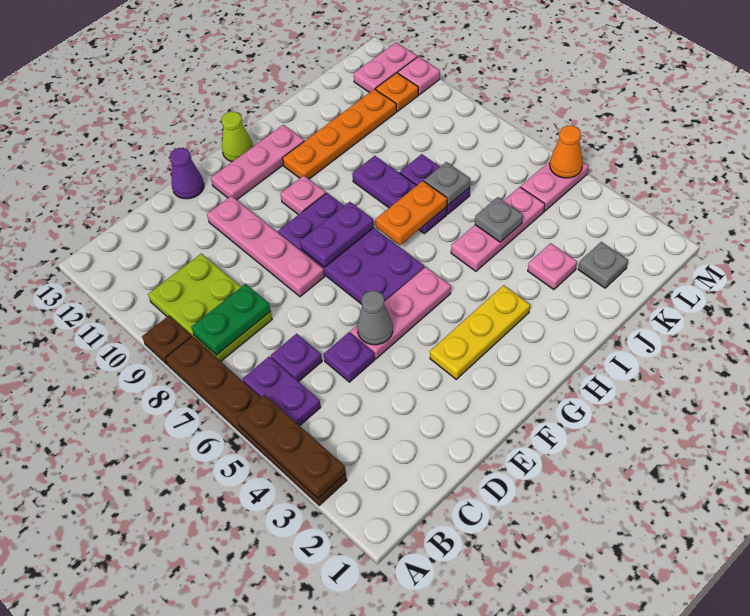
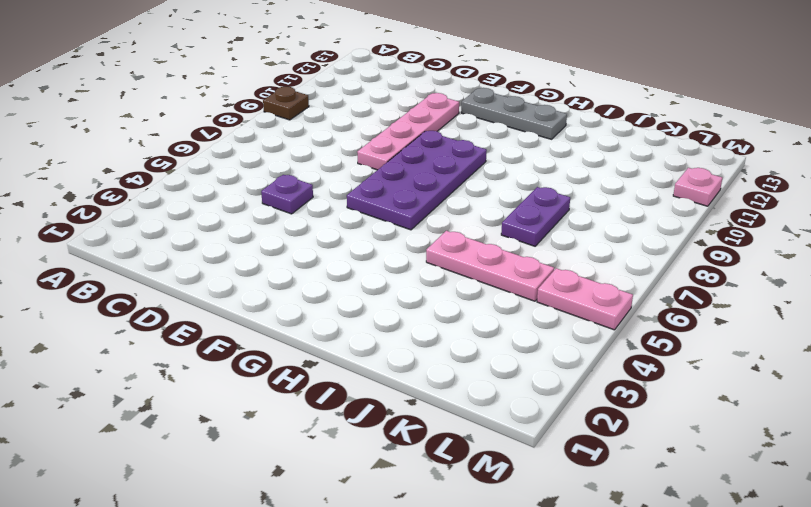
grey plate F12:H12 level 1 -> pink plate F12:H12 level 1
none -> brown plate A3:A8 level 1
none -> purple plate B5:B6 level 1
none -> lime plate B8:C10 level 1
none -> purple plate C6 level 1

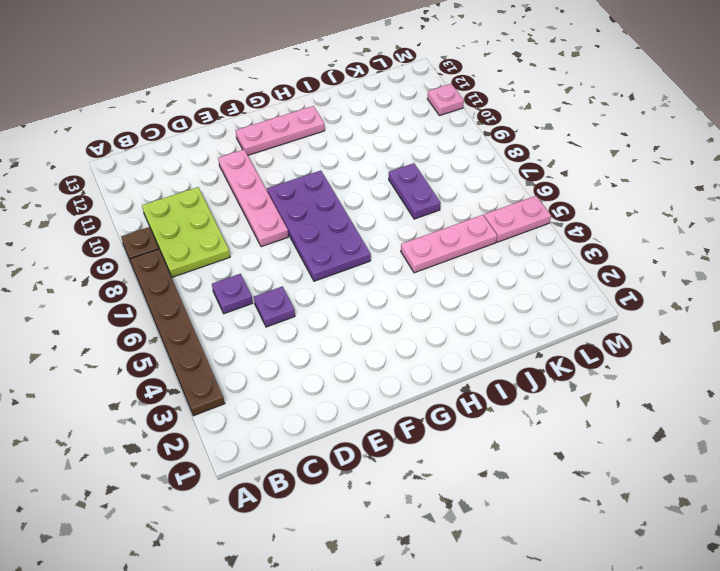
none -> purple plate B5:B6 level 1
none -> pink plate E5:G5 level 1
none -> purple cone E13 level 1
none -> yellow plate F3:H3 level 1

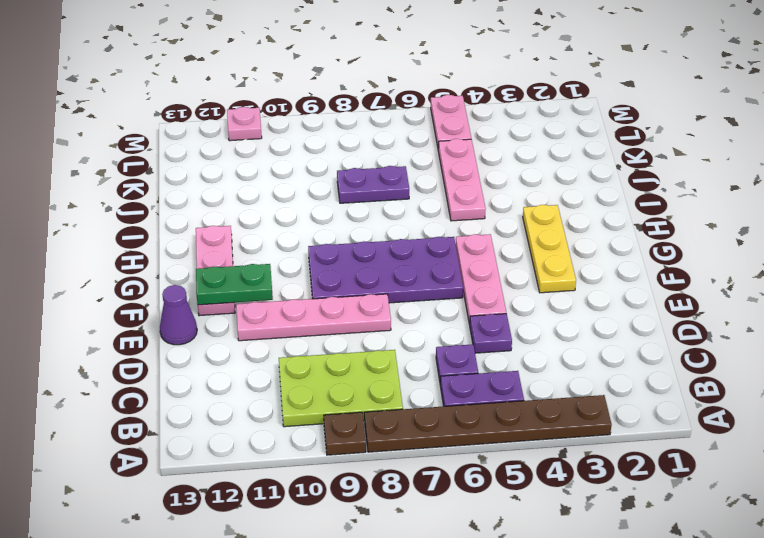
green plate F11:F12 level 2 -> green plate B8:C8 level 2
none -> pink plate G10 level 1
none -> lime cone G13 level 1
none -> orange plate H11:K11 level 1
none -> purple plate I7:I9 level 1

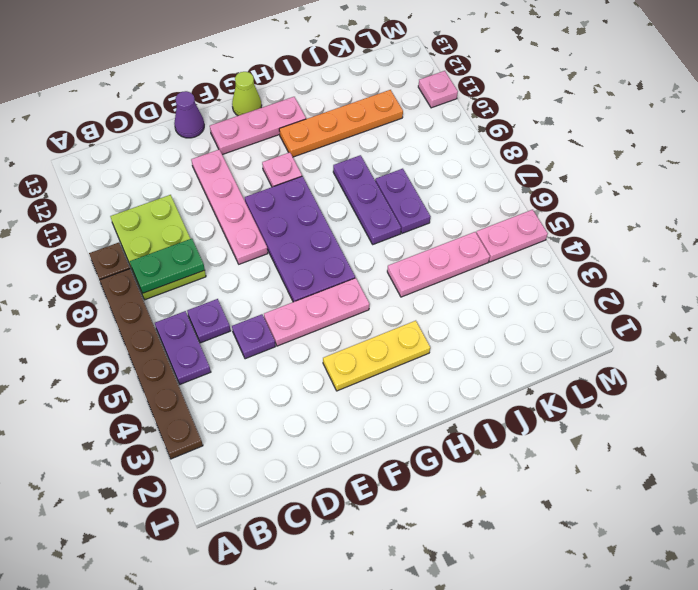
none -> pink plate J3 level 1
none -> grey plate K2 level 1
none -> orange plate L11 level 1
none -> pink plate L12:M12 level 1

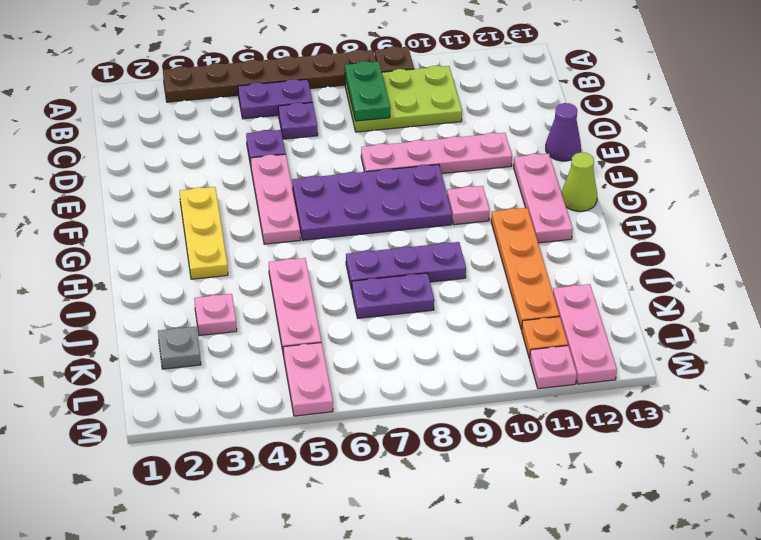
pink plate K12:M12 level 1 -> pink plate L12:M12 level 1
none -> brown plate A3:A5 level 2
none -> grey cone E5 level 2
none -> purple plate F8:G8 level 2
none -> orange plate H7:I7 level 2

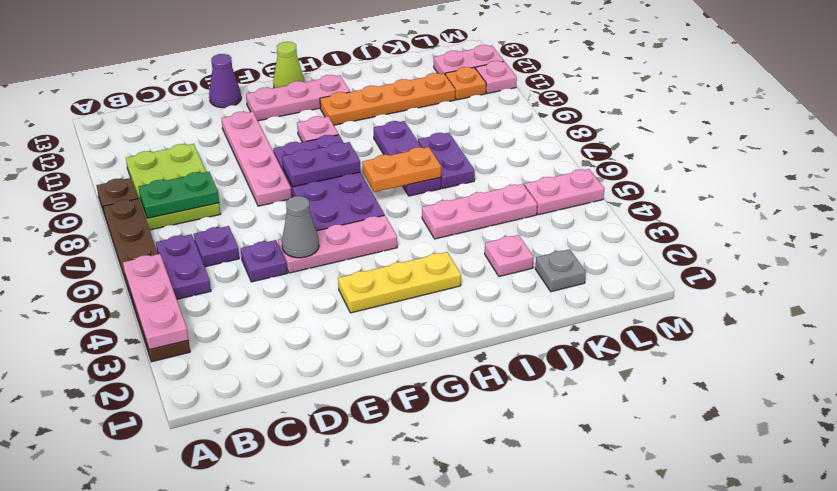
pink plate A3:A5 level 2 -> brown plate A3:A5 level 2
none -> grey plate J5 level 2
none -> grey plate J7 level 2
none -> orange cone M5 level 2

